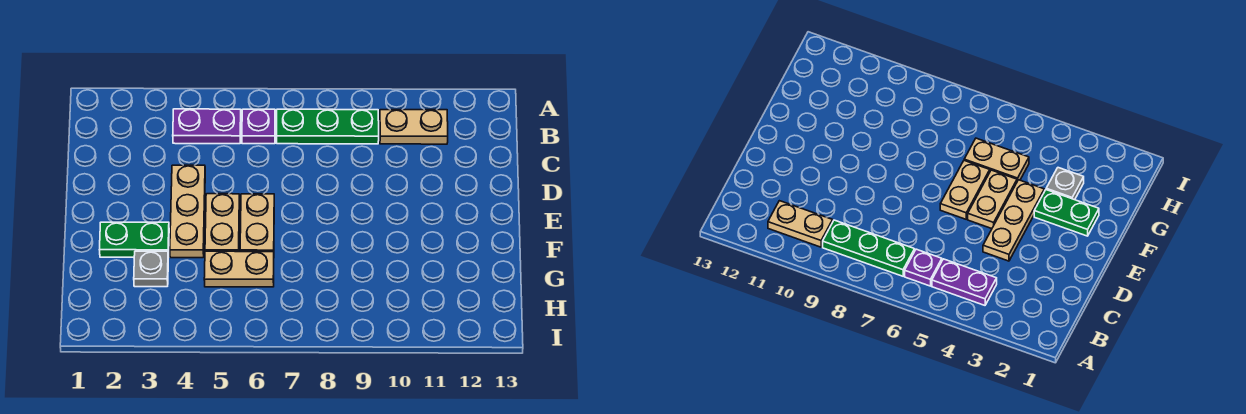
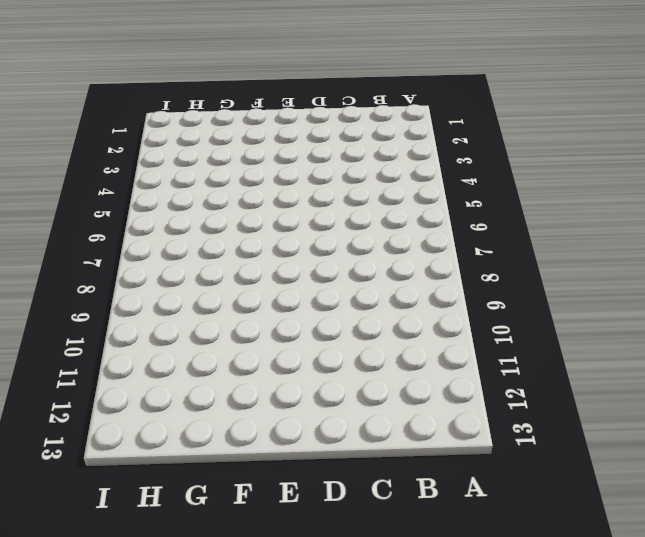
none -> purple plate B4:B5 level 1
none -> purple plate B6 level 1

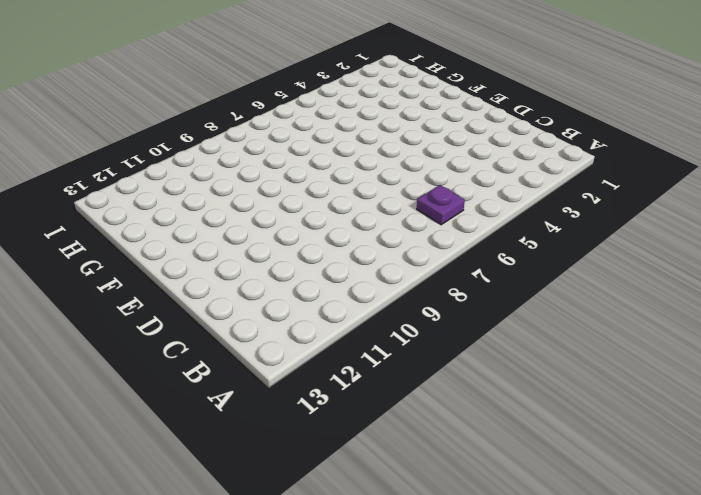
none -> purple plate B4:B5 level 1
none -> green plate B7:B9 level 1

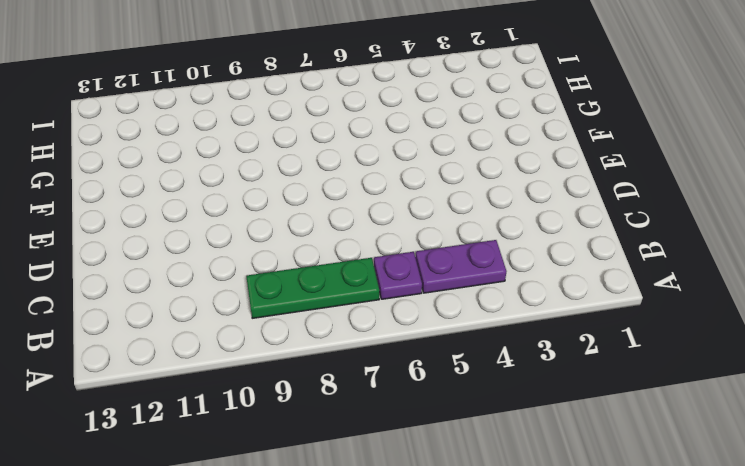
none -> tan plate B10:B11 level 1
none -> tan plate D4:F4 level 1

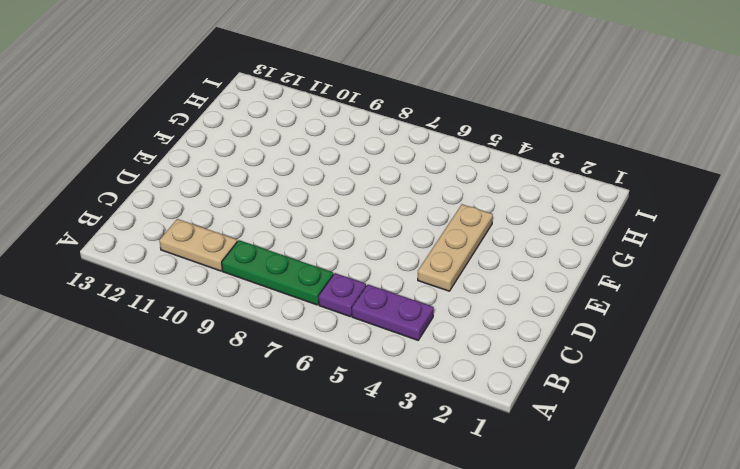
none -> tan plate E5:F5 level 1
none -> tan plate E6:F6 level 1

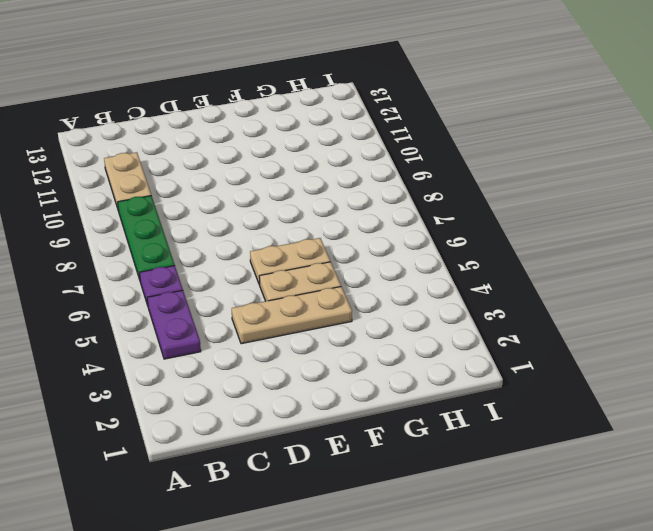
none -> green plate F2:F3 level 1
none -> grey plate G3 level 1

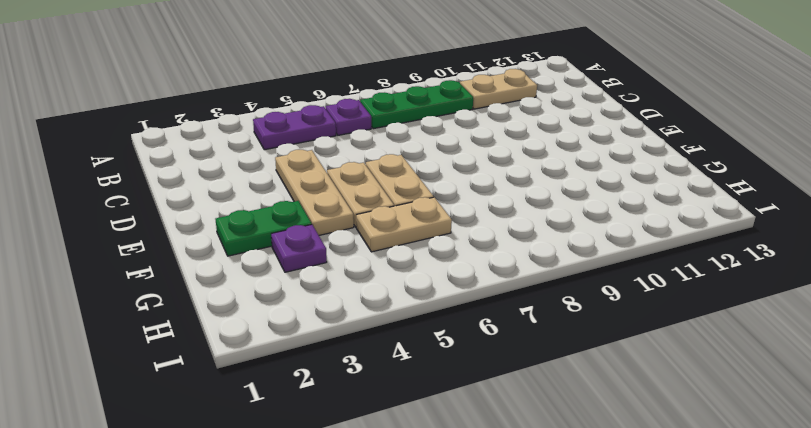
purple plate G3 level 1 -> grey plate G3 level 1

